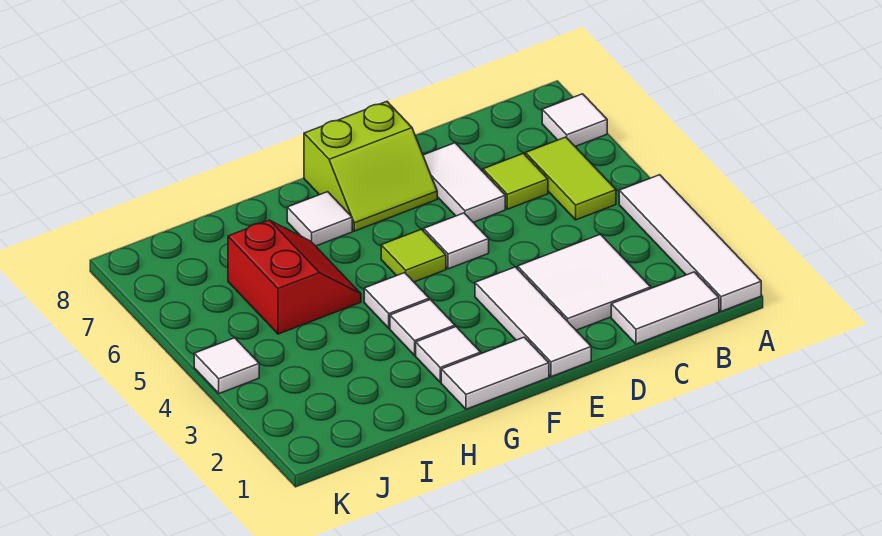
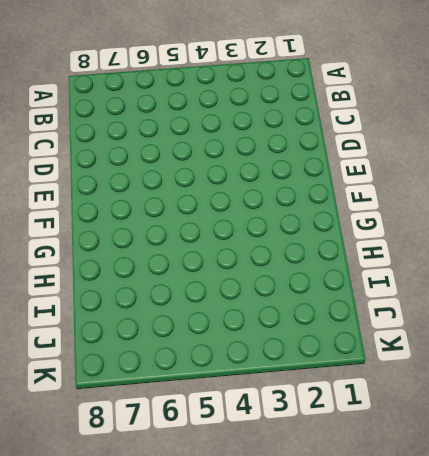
none -> white tile A1:A4 level 1
none -> white tile A7 level 1
none -> white tile B1:C1 level 1

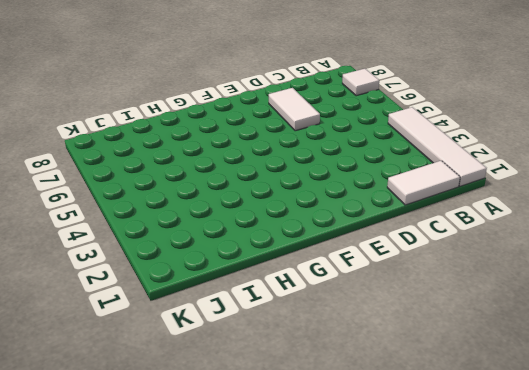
none -> lime tile B5:B6 level 1
none -> white tile C2:D3 level 1
none -> lime tile C6 level 1

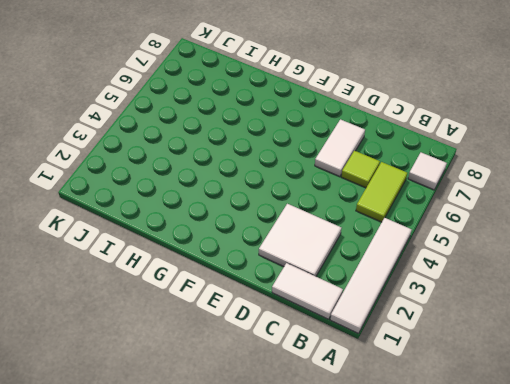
none -> white tile E1:E3 level 1
none -> white tile E5 level 1
none -> lime slope E7:F8 level 1 top 8

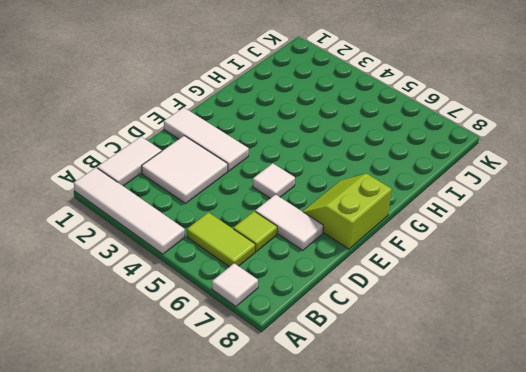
none -> white tile F1:G1 level 1
none -> lime tile F5 level 1
none -> white tile G2 level 1

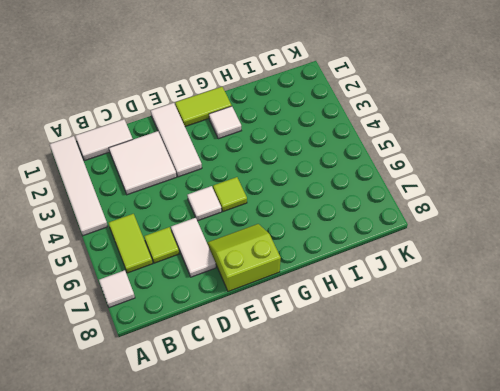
lime tile F1:G1 level 1 -> white tile F1:G1 level 1
none -> white tile G3 level 1
none -> white tile G4 level 1
none -> white tile G7 level 1

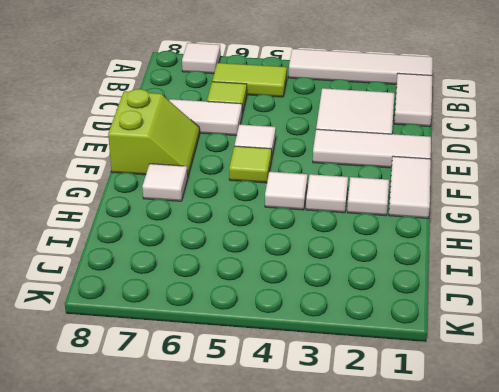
none -> red slope H5:I6 level 1 top I
none -> white tile K4 level 1

